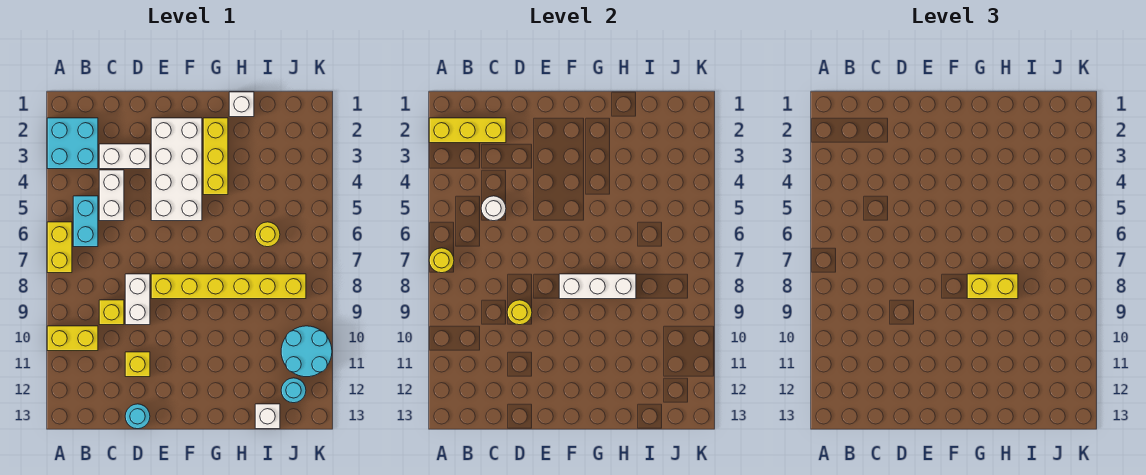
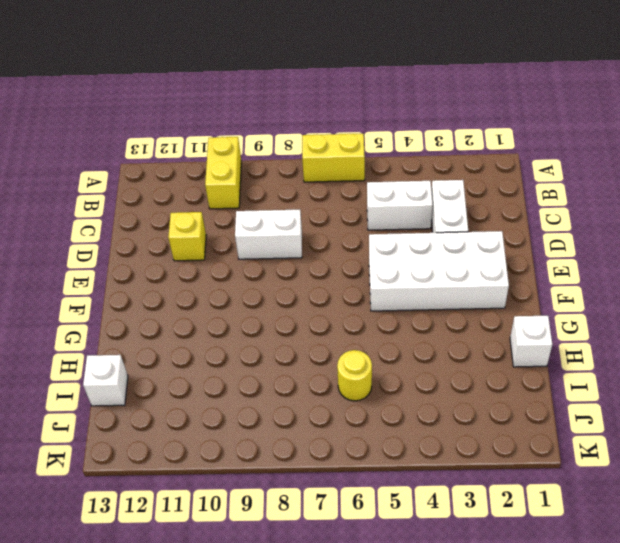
none -> cyan brick A2:B3 level 1
none -> cyan brick B5:B6 level 1
none -> yellow brick C9 level 1

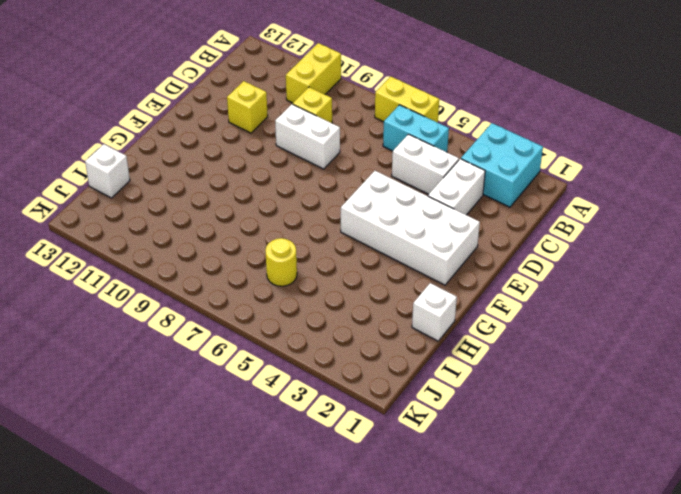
none -> cyan round brick D13 level 1
none -> yellow brick E8:J8 level 1
none -> yellow brick G2:G4 level 1

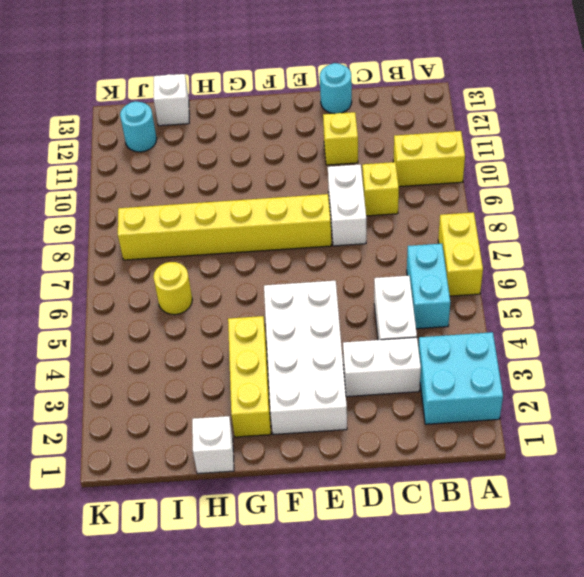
none -> cyan round brick J10:K11 level 1
none -> yellow brick A2:C2 level 2
none -> yellow round brick A7 level 2

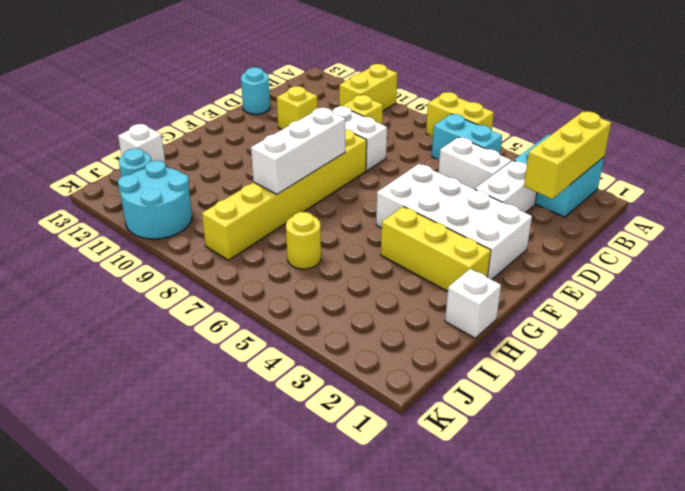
none -> yellow round brick A7 level 2
none -> white round brick C5 level 2
none -> yellow round brick D9 level 2

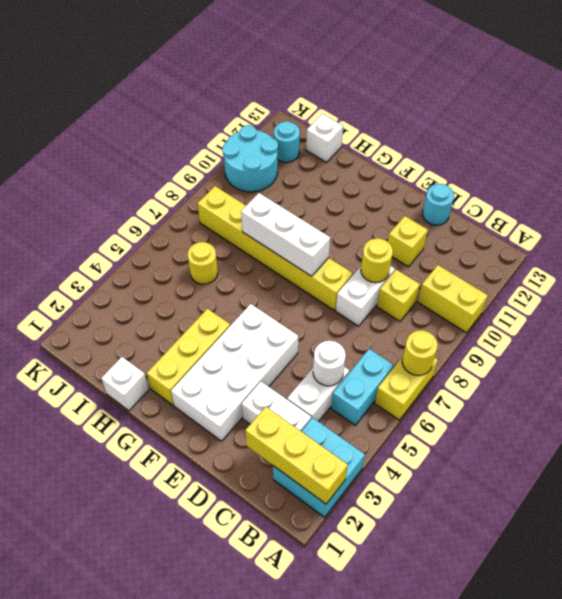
none -> yellow brick G8:H8 level 3

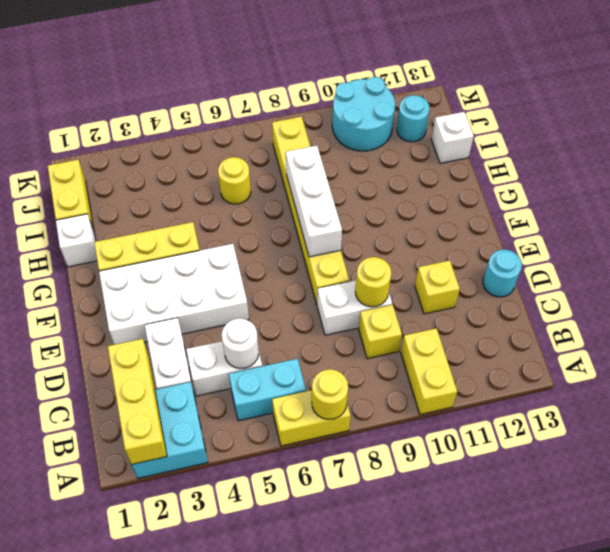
yellow brick I1:J1 level 1 -> yellow brick G8:H8 level 3

